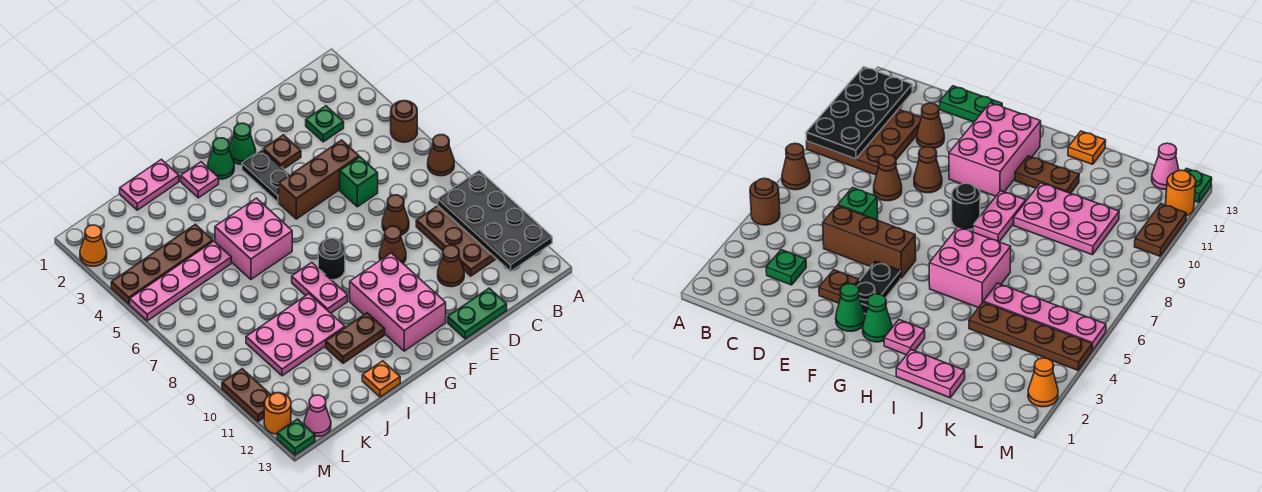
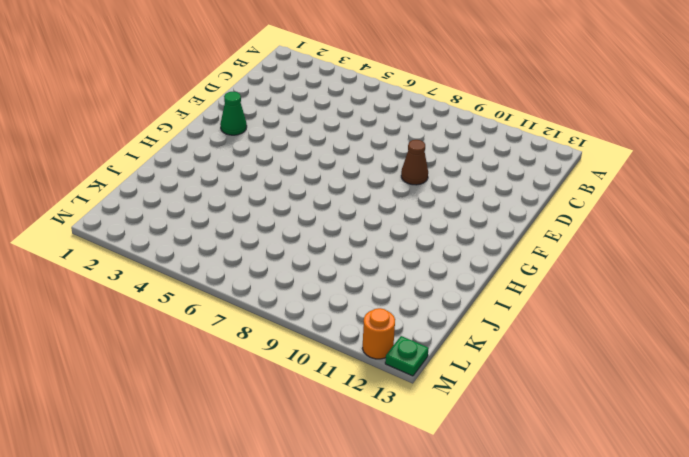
none -> brown round brick A5 level 1
none -> brown cone A7 level 1
none -> brown plate A9:C11 level 1
none -> green plate C3 level 1

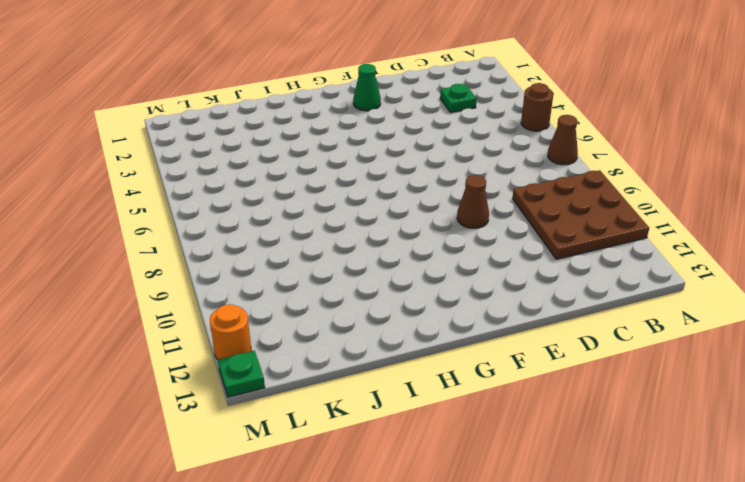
none -> brown brick D5:F5 level 1
none -> green brick D6 level 1
none -> brown cone D8 level 1
none -> brown cone D11 level 1

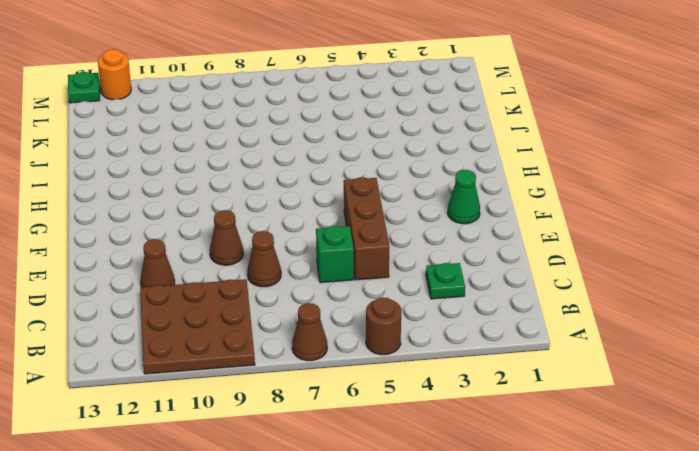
none -> green plate D13:E13 level 1
none -> brown plate E3 level 1
none -> black plate F3:F4 level 1
none -> pink brick F10:G12 level 1

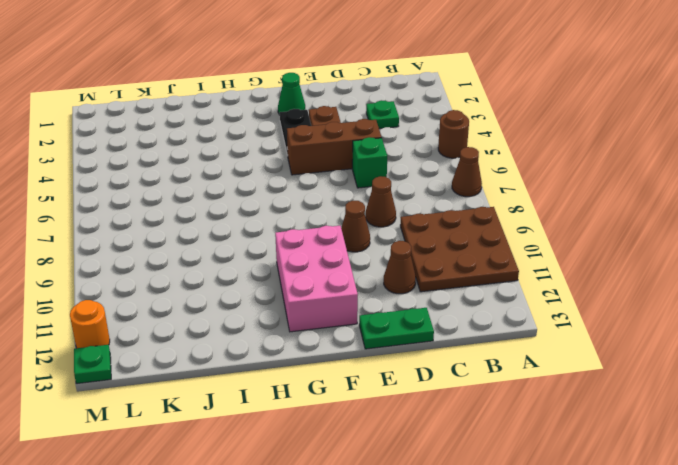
none -> green cone G2 level 1
none -> black round brick G8 level 1
none -> pink plate H2 level 1
none -> pink brick H5:I6 level 1

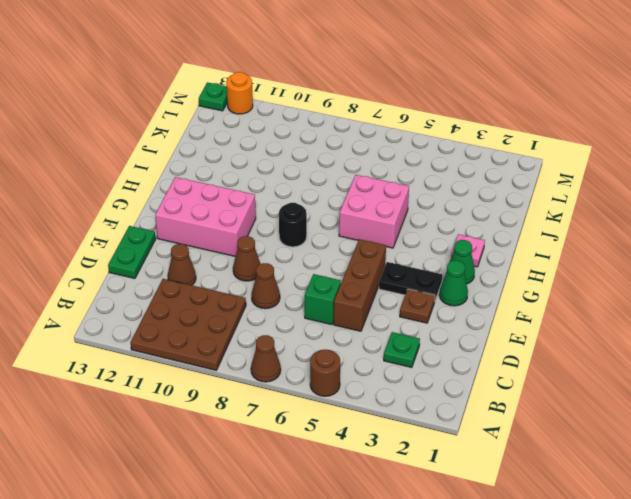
none -> pink plate H8:H9 level 1
none -> brown plate H11:I11 level 1
none -> pink plate I1:J1 level 1
none -> pink plate I9:K10 level 1

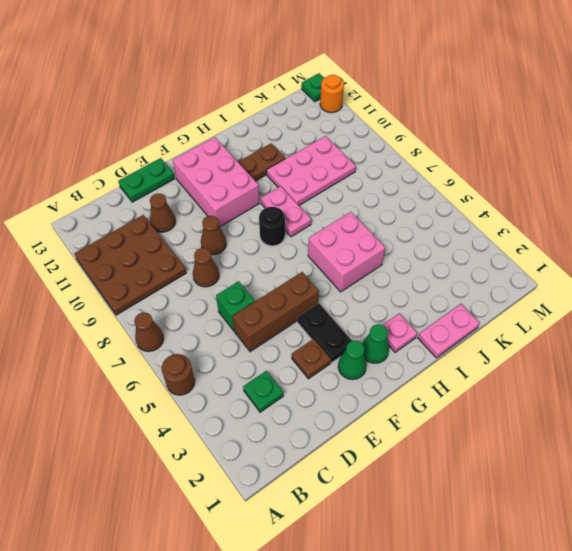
none -> orange plate I13 level 1
none -> brown plate J4:M4 level 1
none -> pink plate J5:M5 level 1
none -> pink cone L13 level 1

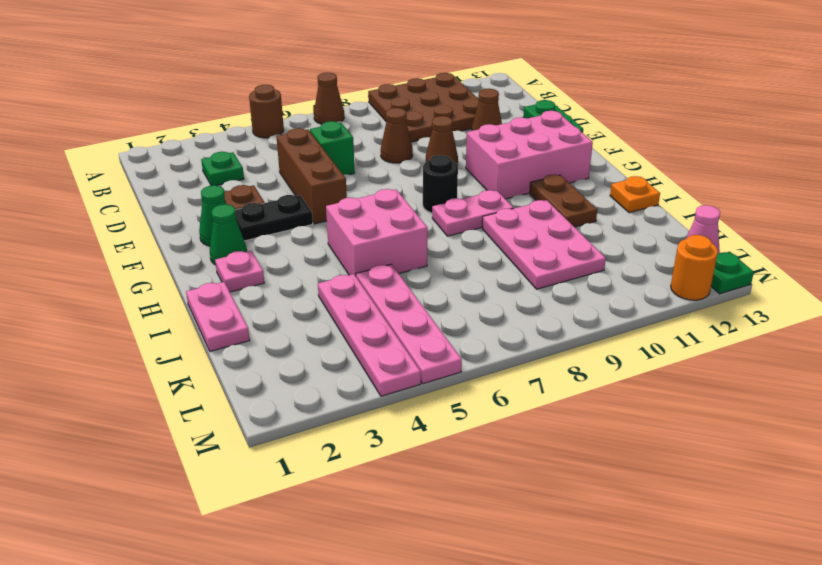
pink plate J4:M4 level 1 -> brown plate J4:M4 level 1
none -> orange cone M2 level 1
none -> brown plate M10:M11 level 1
none -> black plate A9:B12 level 2

